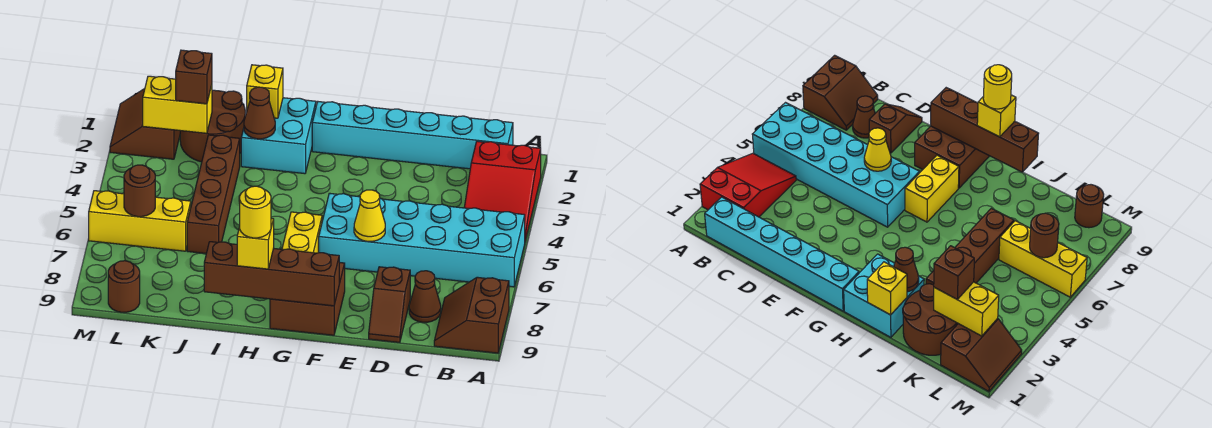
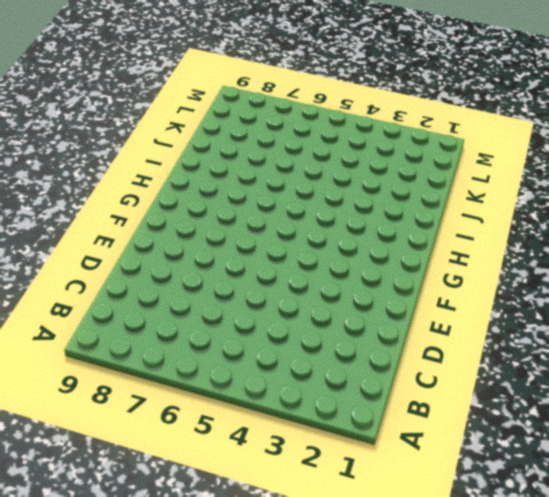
none -> red slope A2:B4 level 1 top 2
none -> cyan brick A5:F6 level 1
none -> brown slope A8:B9 level 1 top A

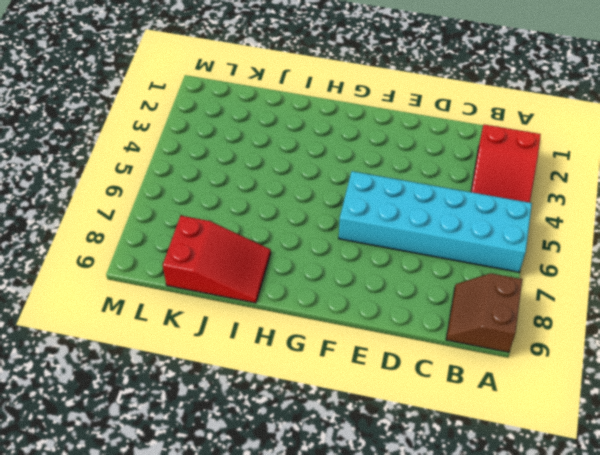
red slope I8:K9 level 1 top K -> none
none -> cyan brick B1:G1 level 1
none -> brown cone C8 level 1
none -> brown slope D8:D9 level 1 top 8

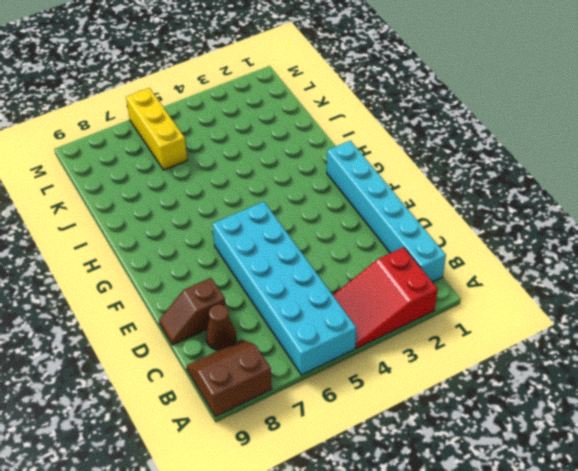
none -> brown brick F8:G9 level 1
none -> yellow brick G6:G7 level 1
none -> cyan brick H1:I2 level 1

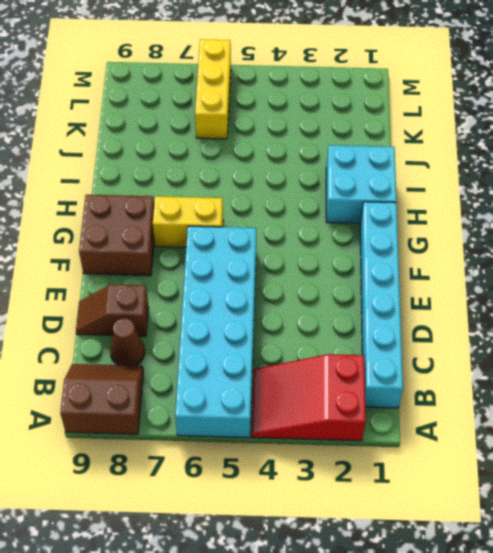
none -> brown round brick J1:K2 level 1
none -> brown brick J3:J6 level 1
none -> brown slope L1:M2 level 1 top L

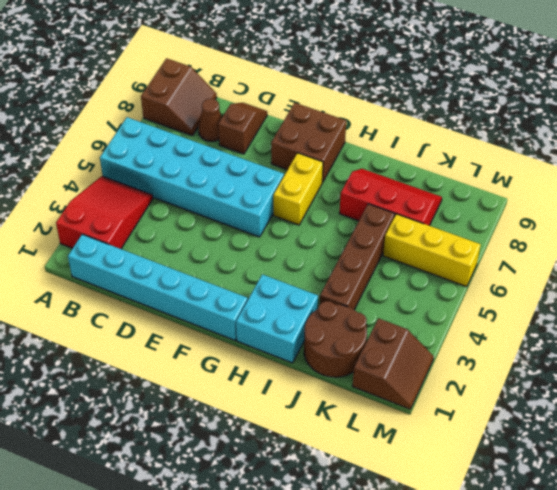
red slope I7:K8 level 1 top 7 -> none
none -> brown round brick L9 level 1
none -> yellow cone E6 level 2
none -> brown brick F9:I9 level 2

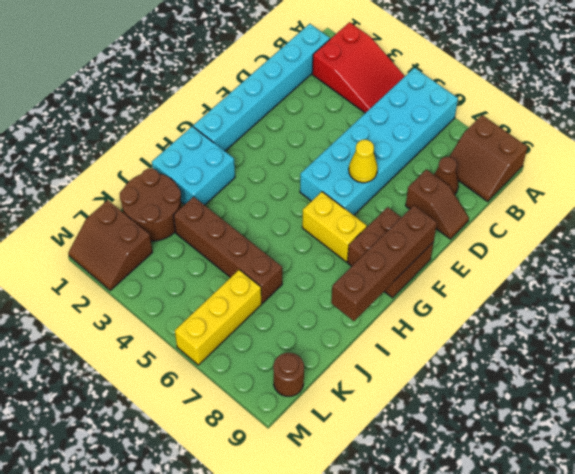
none -> yellow brick I1 level 2
none -> brown cone I2 level 2
none -> yellow brick K2:L2 level 2

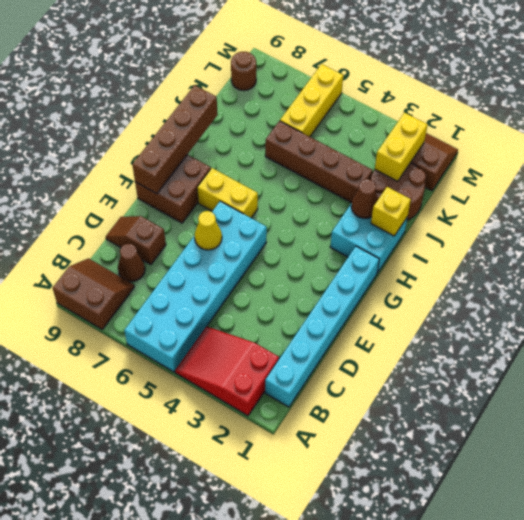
none -> brown round brick L6 level 2
none -> yellow brick H9 level 3
none -> brown brick K2 level 3

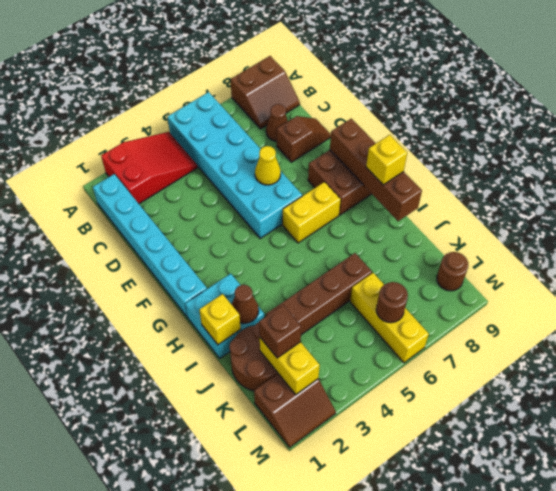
none -> yellow round brick H9 level 4

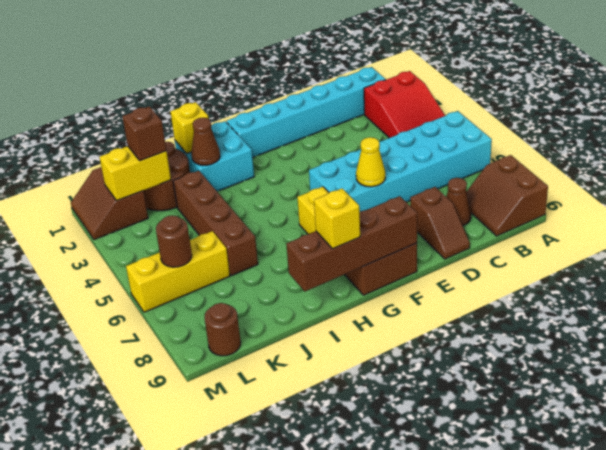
none -> yellow round brick H9 level 4

